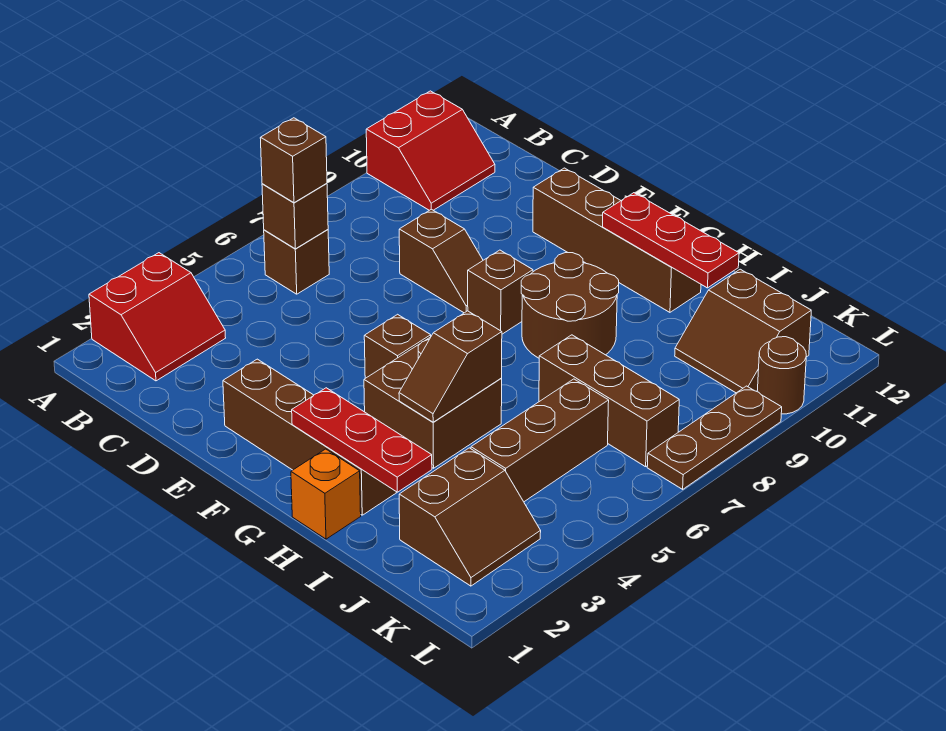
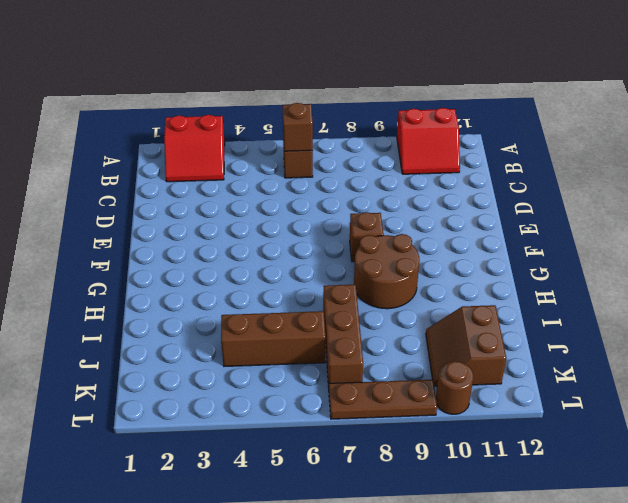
none -> brown slope D8:E8 level 1 top D
none -> brown brick E2:H2 level 1
none -> brown brick E11:H11 level 1

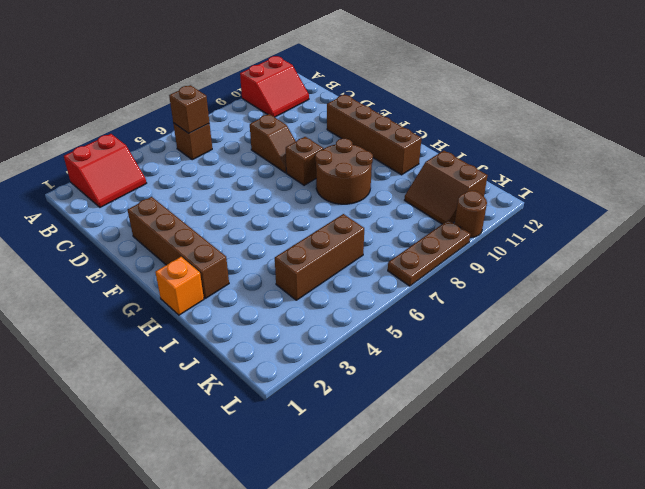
none -> brown brick F5 level 1
none -> brown brick G4:H5 level 1
none -> brown brick I7:K7 level 1

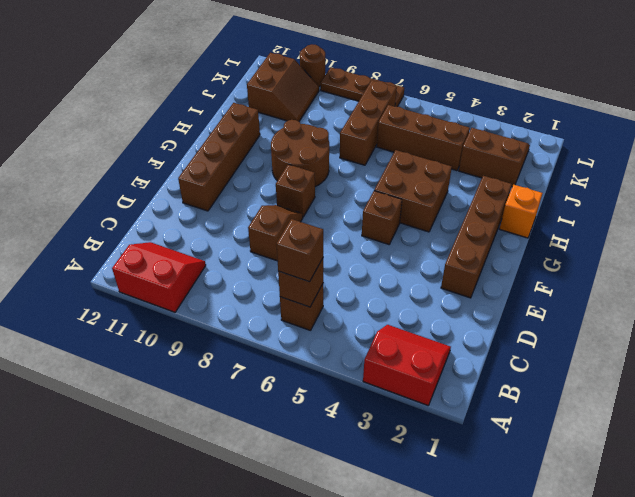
none -> red plate G2:I2 level 2
none -> red plate G11:I11 level 2
none -> brown slope H4:H5 level 2 top 5

